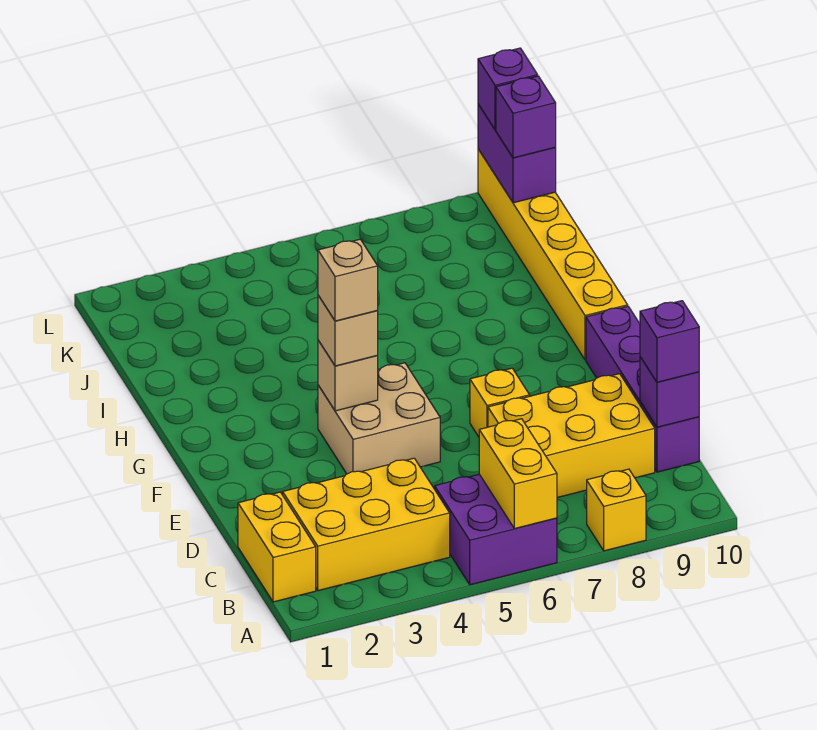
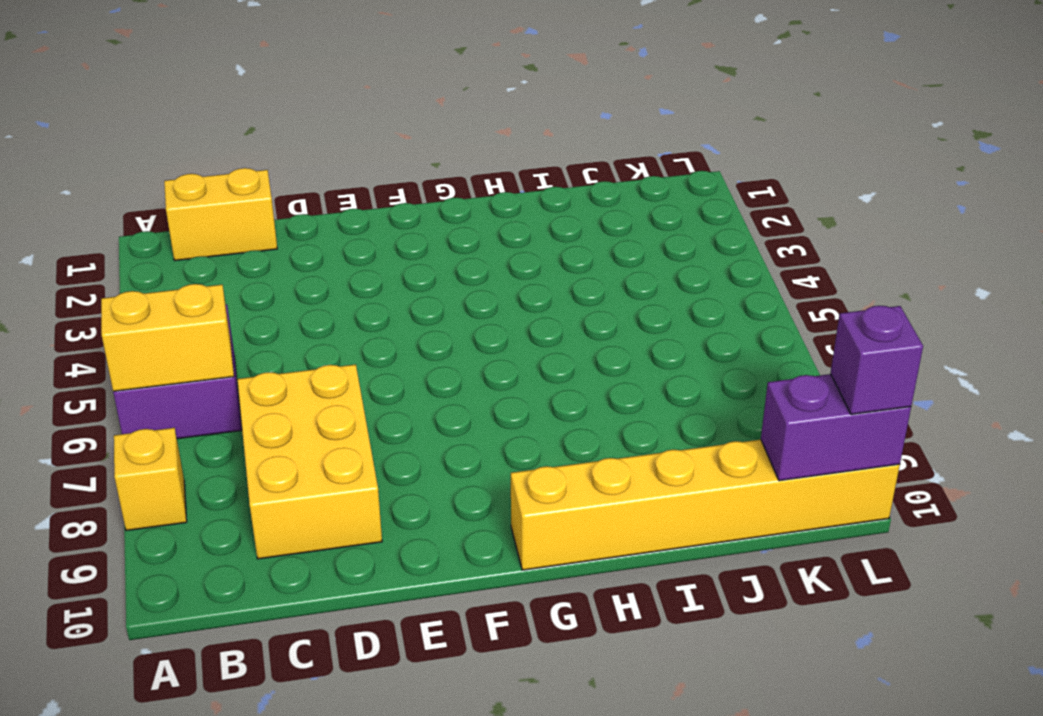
none -> yellow brick B2:C4 level 1
none -> purple brick C10:F10 level 1
none -> tan brick E4:F5 level 1

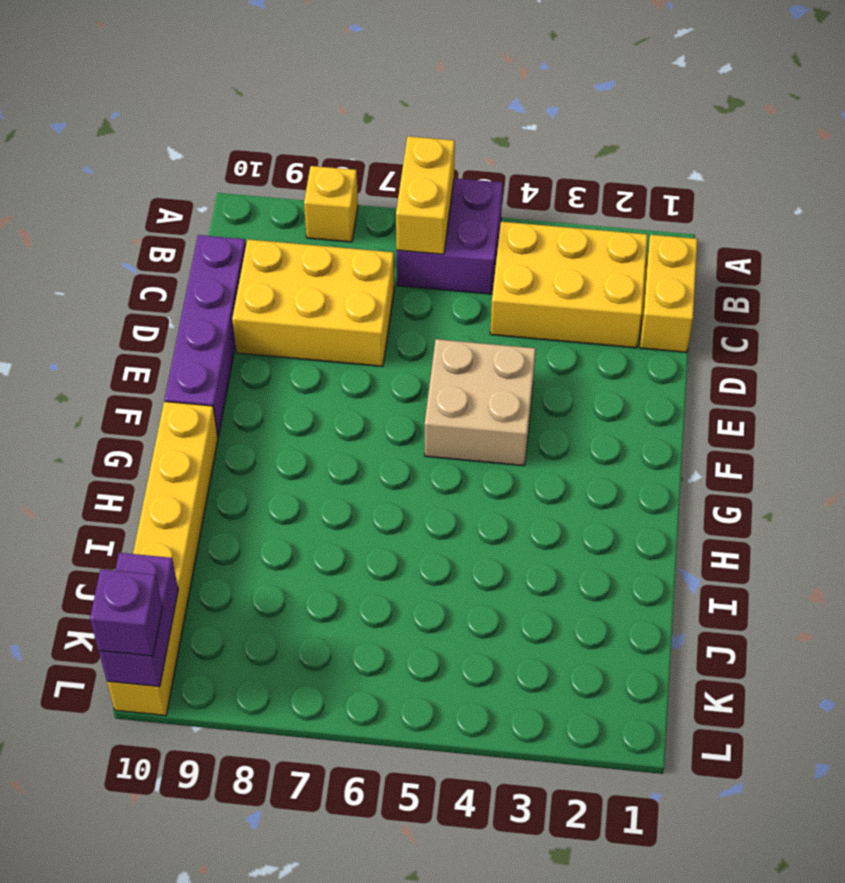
none -> yellow brick E7 level 1
none -> purple brick C10 level 2
none -> tan brick F4 level 2

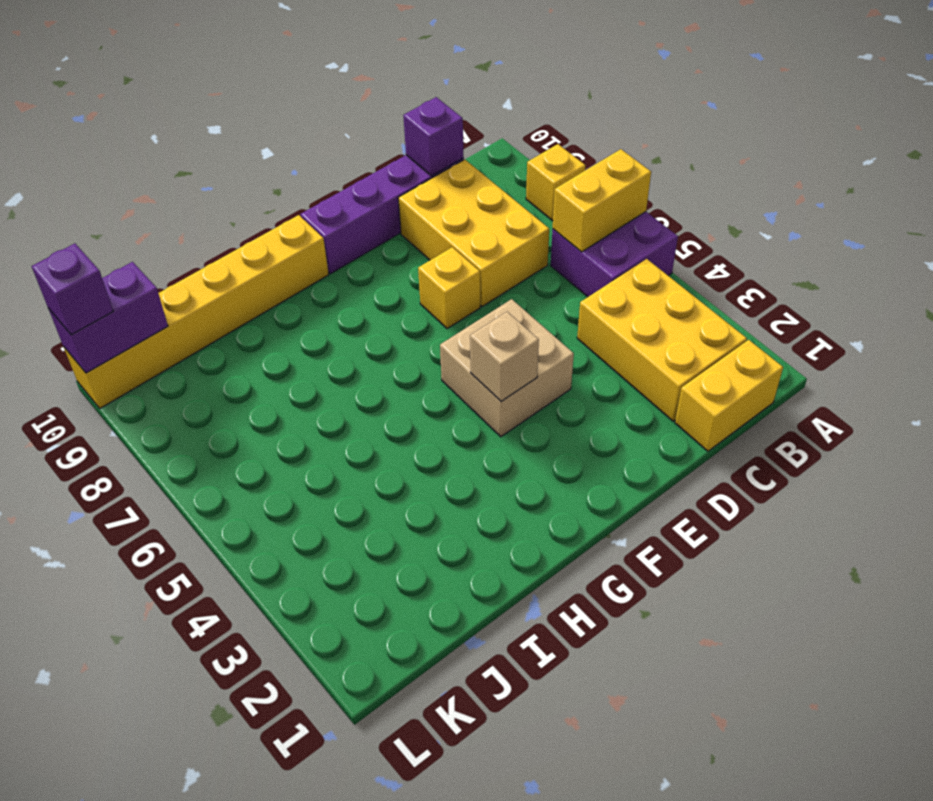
none -> purple brick C10 level 3
none -> tan brick F4 level 3
none -> purple brick K10 level 3

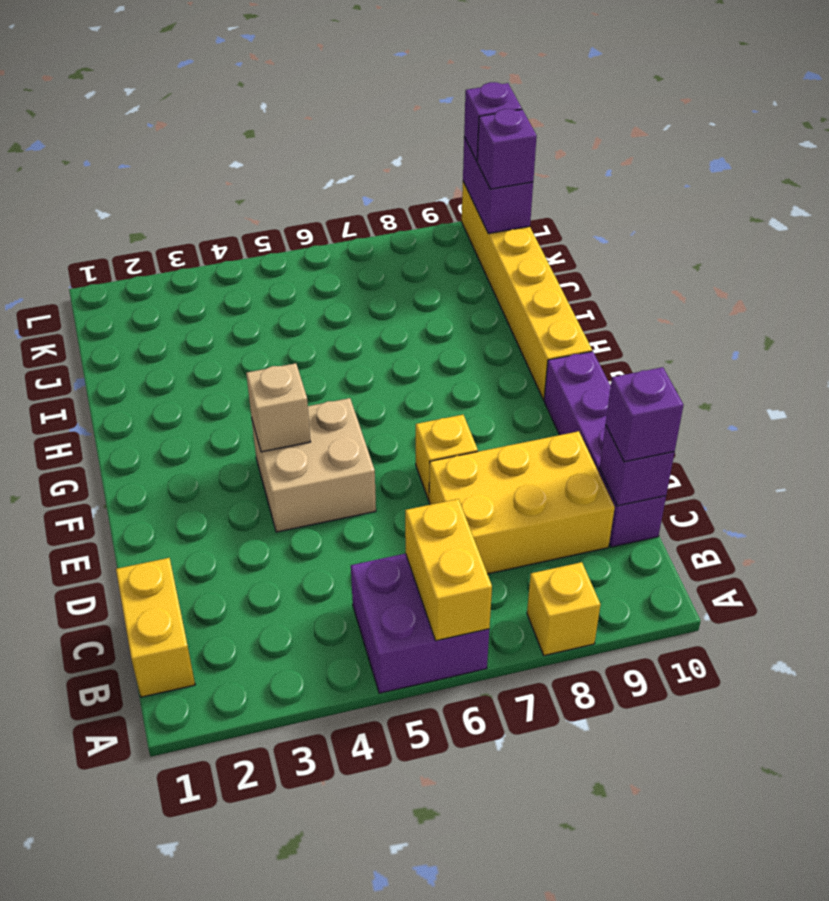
none -> yellow brick B2:C4 level 1
none -> tan brick F4 level 3
none -> tan brick F4 level 4

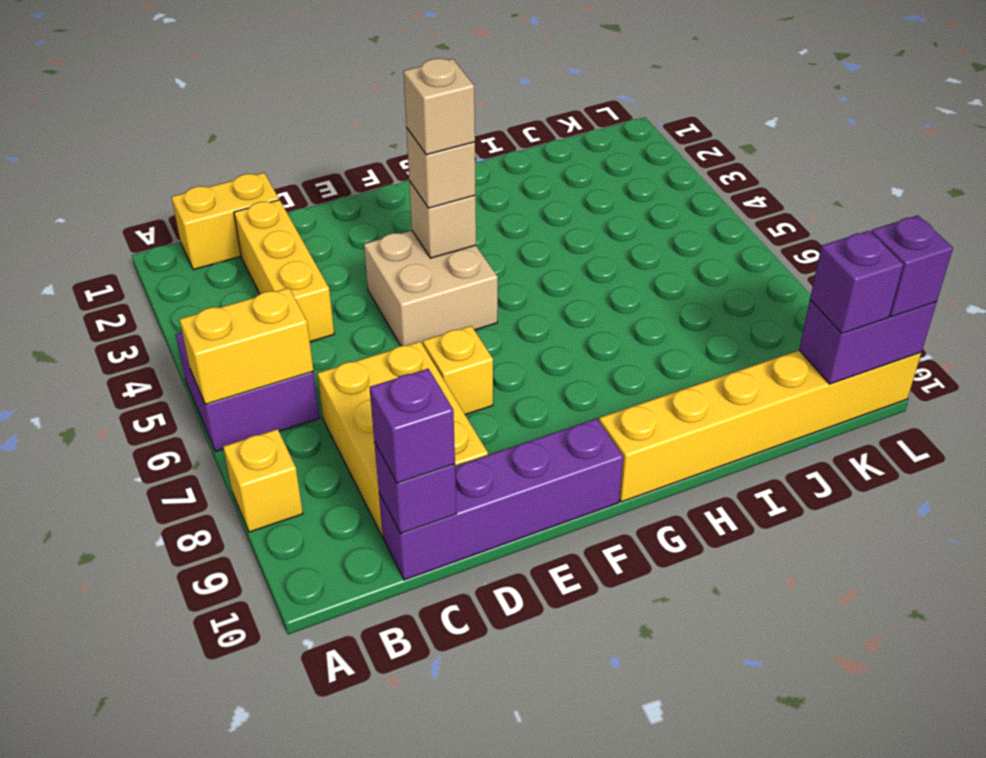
yellow brick C2:C4 level 1 -> yellow brick B2:C4 level 1

